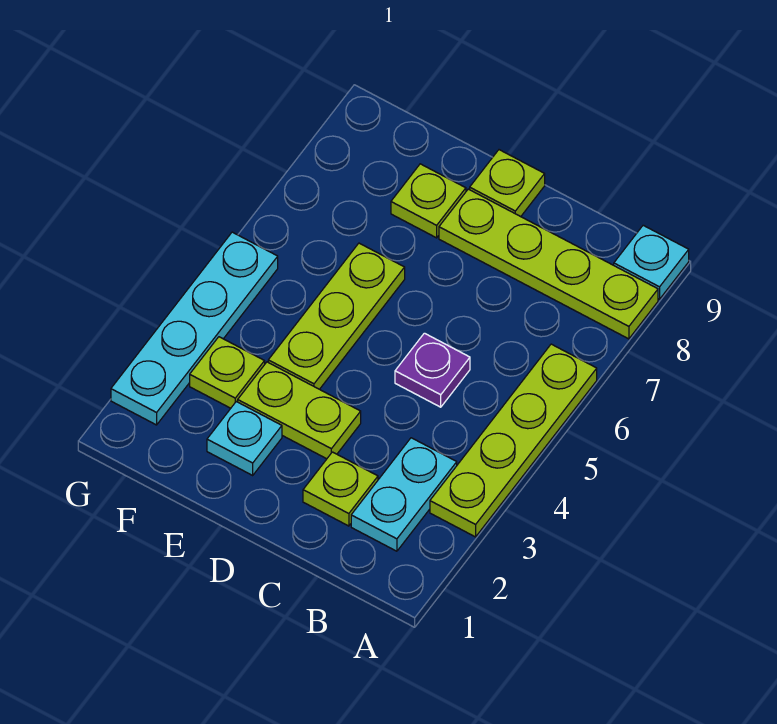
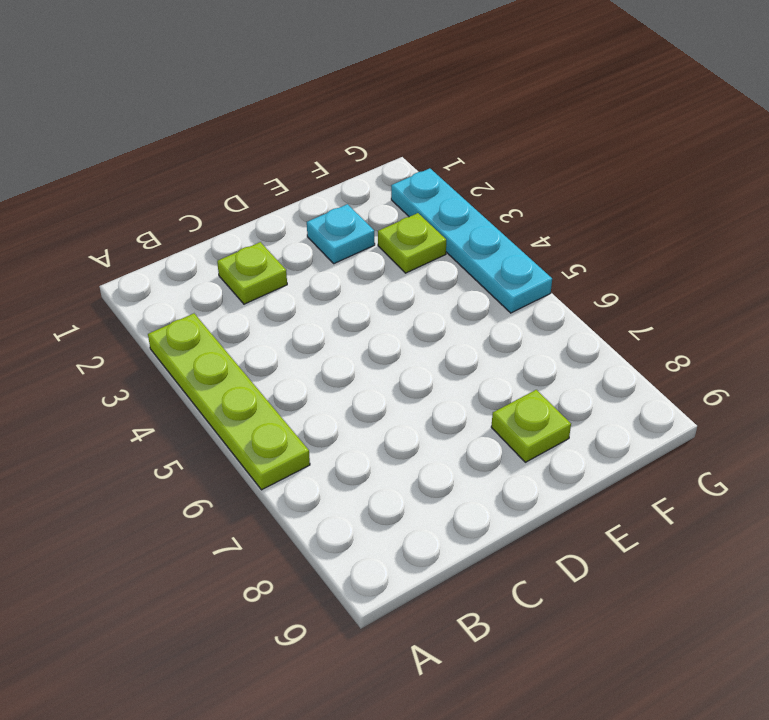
none -> lime plate A8:D8 level 1
none -> cyan plate A9 level 1
none -> cyan plate B2:B3 level 1

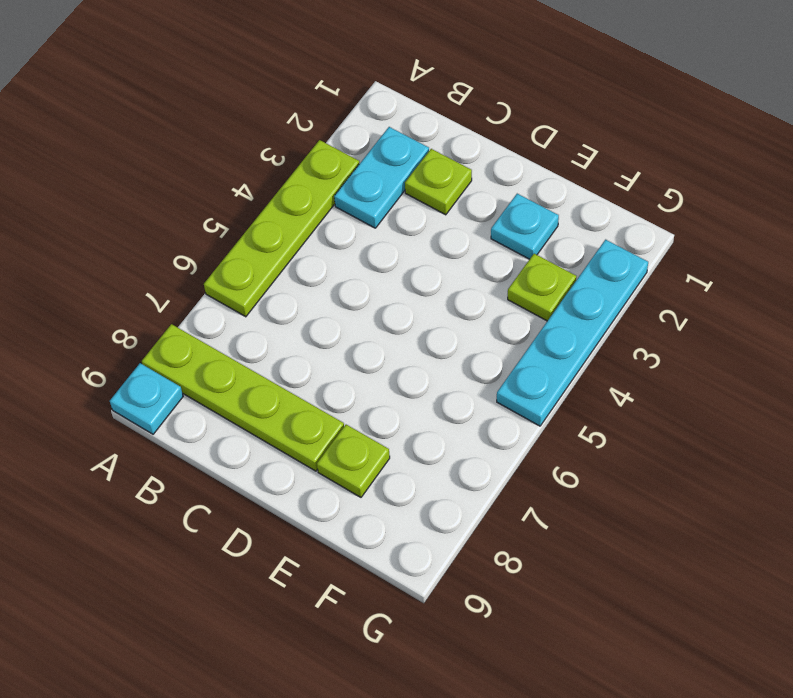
none -> purple plate C5 level 1
none -> lime plate D3:E3 level 1
none -> lime plate D9 level 1

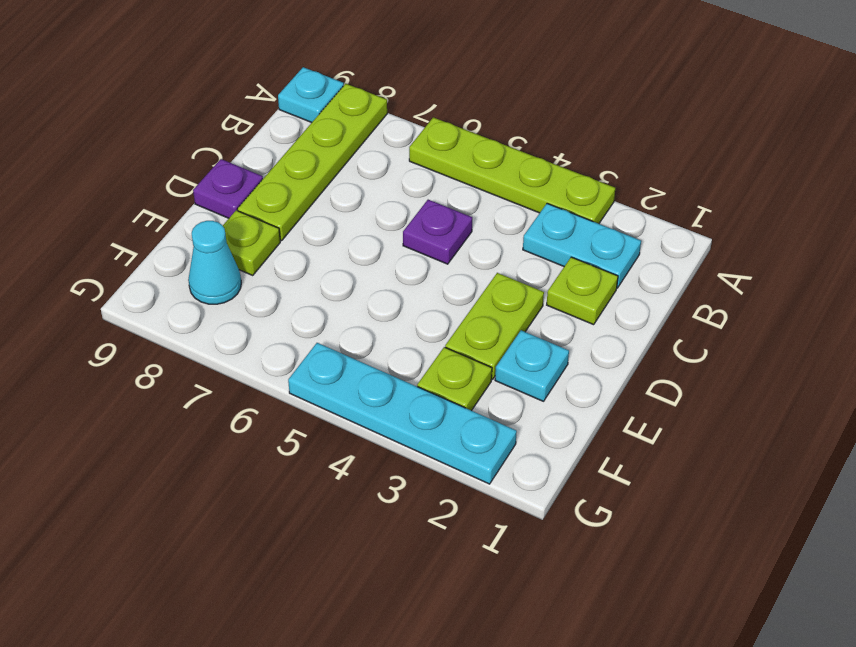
purple plate D9 level 1 -> lime plate D9 level 1
cyan cone F8 level 1 -> none
none -> lime plate E4:E6 level 1

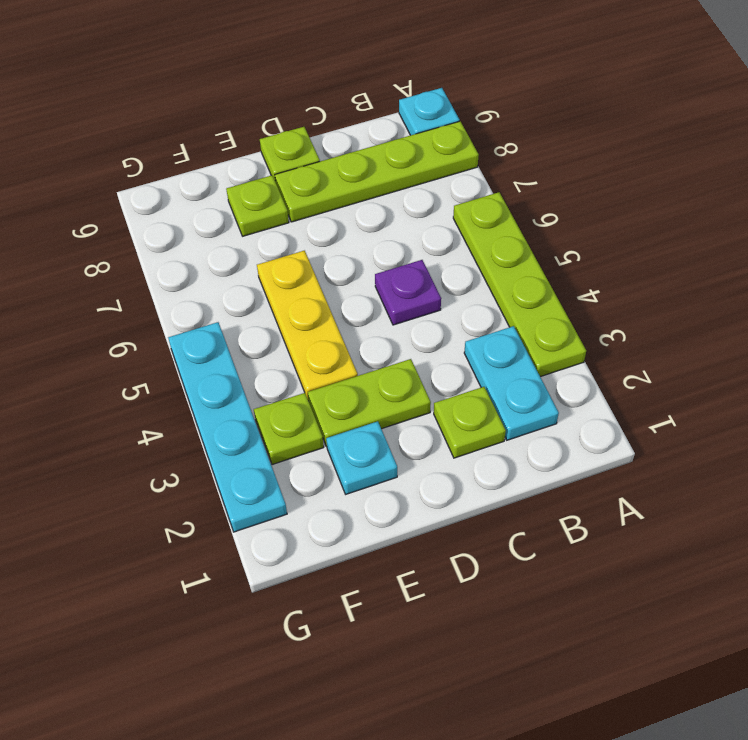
yellow plate E4:E6 level 1 -> lime plate E4:E6 level 1

